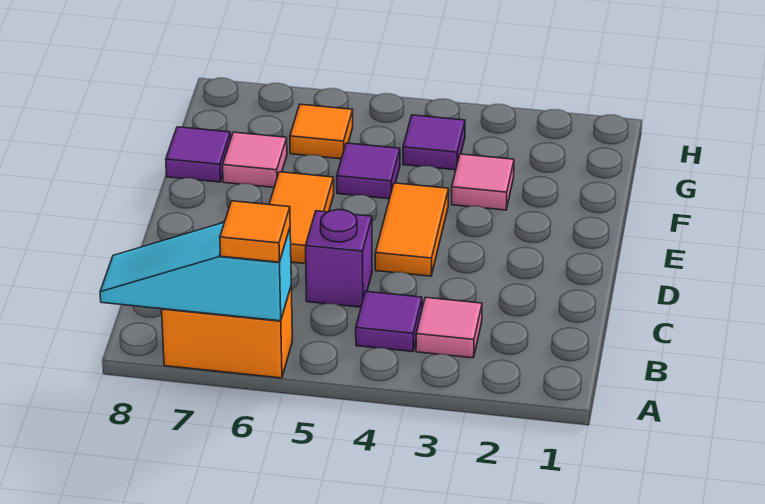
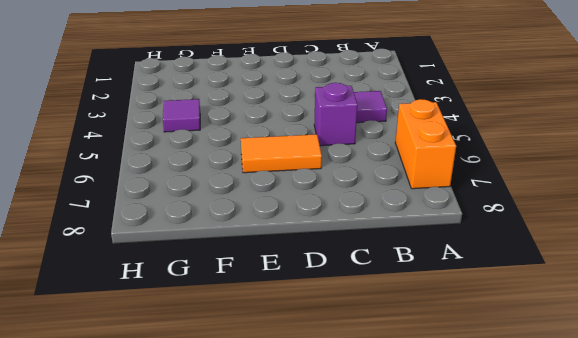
none -> pink tile B3 level 1
none -> orange tile D4:E4 level 1
none -> pink tile F3 level 1

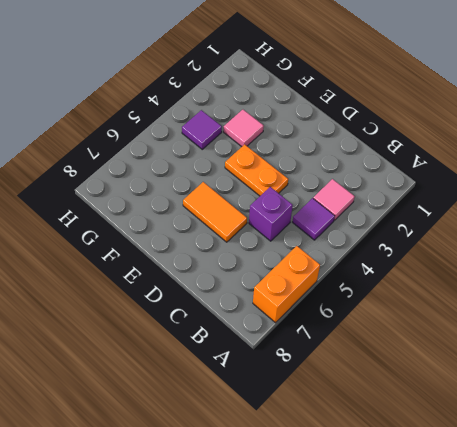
orange plate D4:E4 level 1 -> orange tile D4:E4 level 1
none -> purple tile F5 level 1
none -> pink tile F7 level 1
none -> purple tile F8 level 1

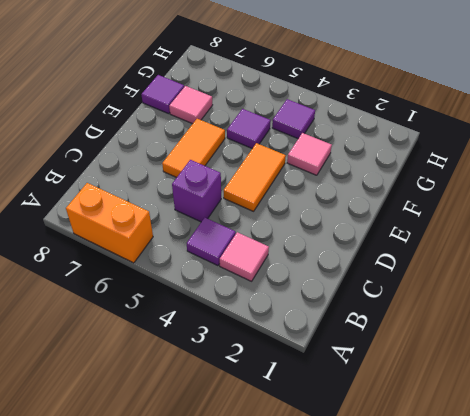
none -> orange tile G6 level 1
none -> cyan slope A6:A8 level 2 top 6
none -> orange tile A6 level 3

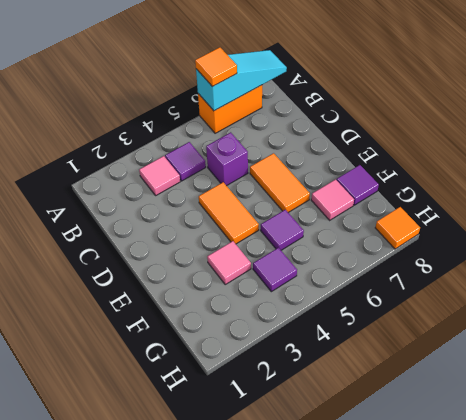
orange tile H8 level 1 -> orange tile G6 level 1

